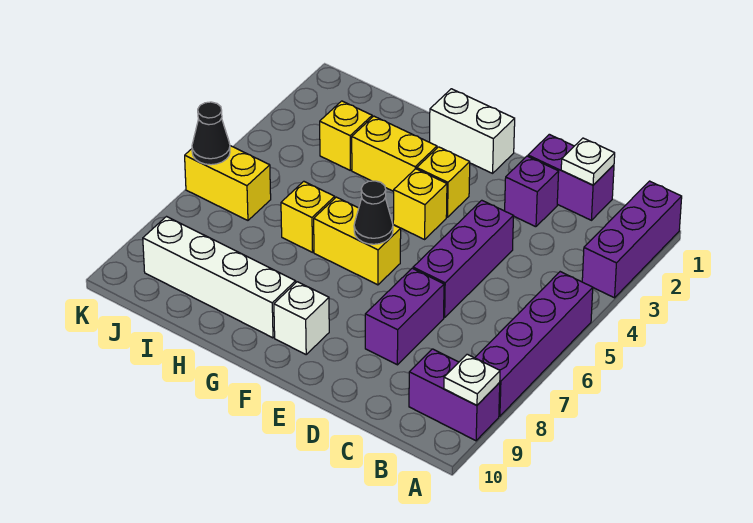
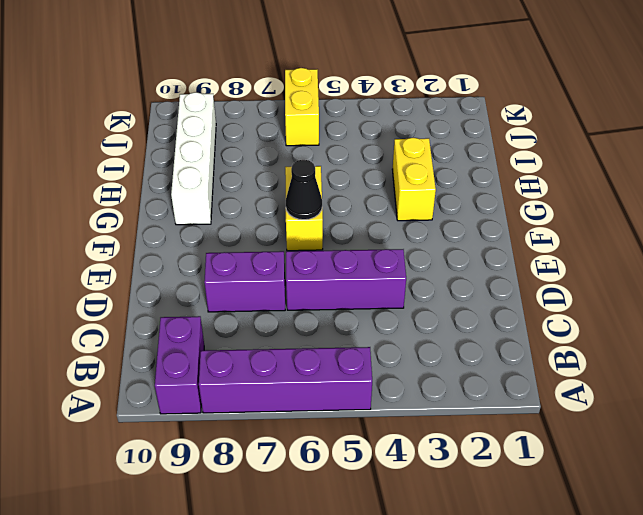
none -> purple brick A1:A3 level 1
none -> purple brick C1:D1 level 1
none -> purple brick D2 level 1

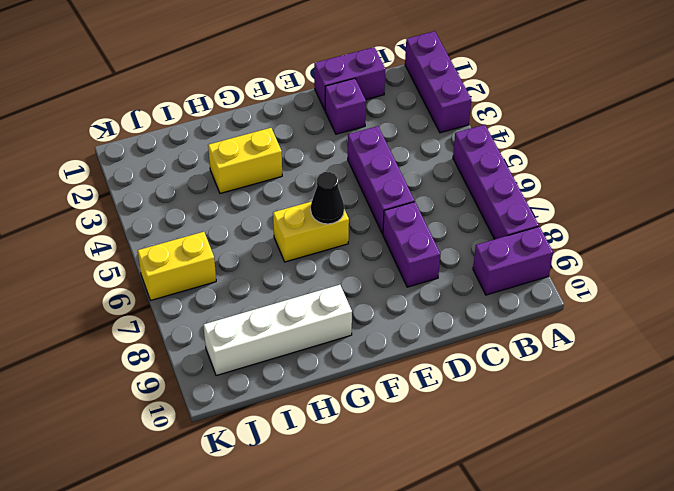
none -> white brick F1:G1 level 1
none -> yellow brick F3 level 1
none -> yellow brick F4 level 1

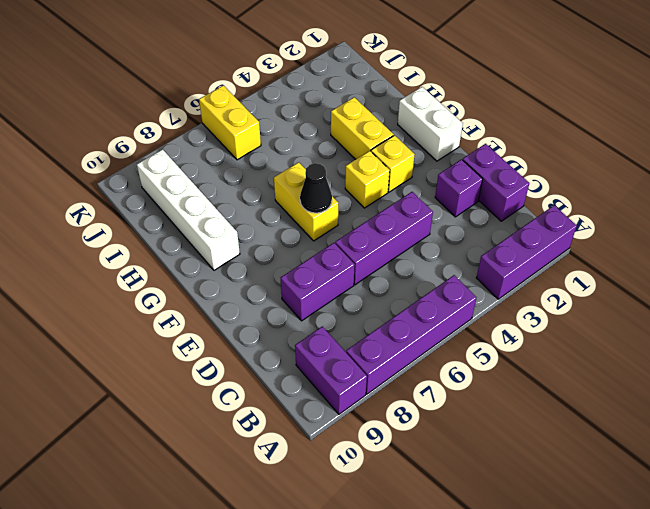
none -> white brick F9 level 1
none -> yellow brick H6 level 1
none -> yellow brick I3 level 1

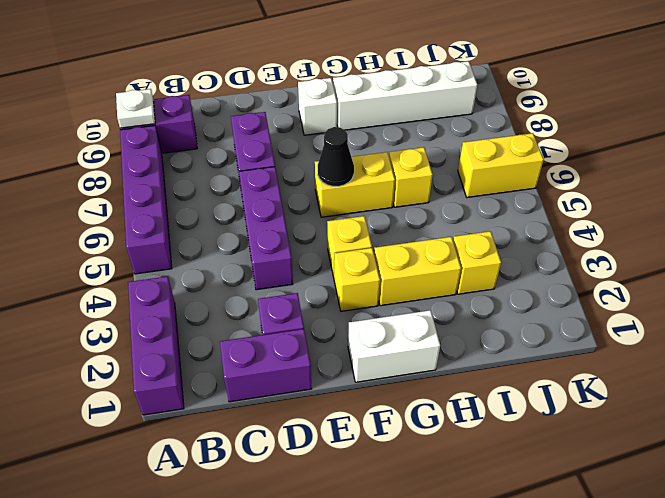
none -> white plate C1 level 2
none -> black cone K6 level 2

